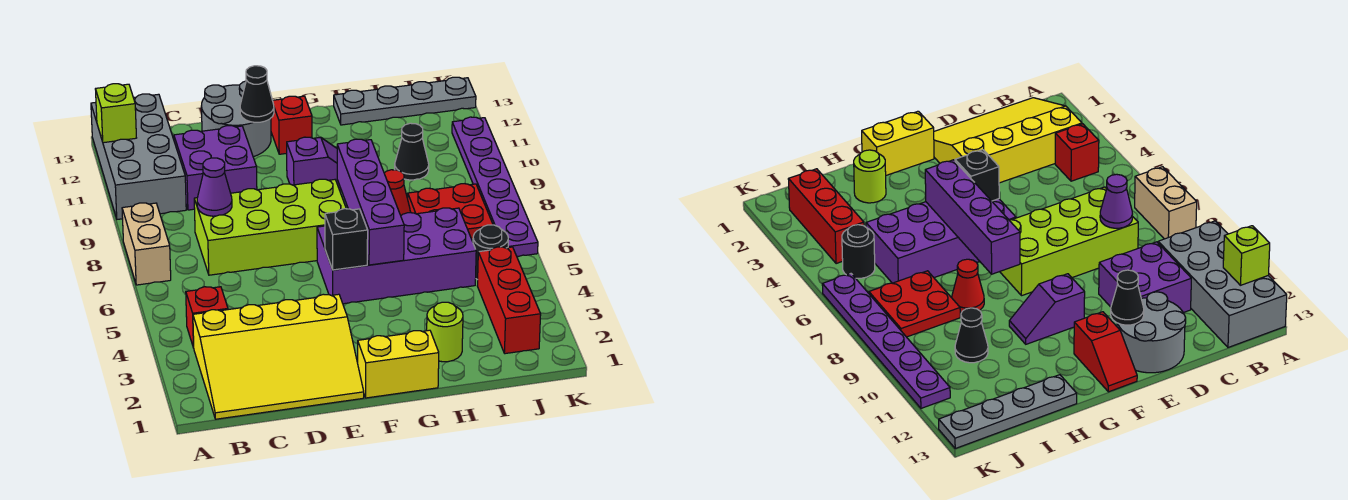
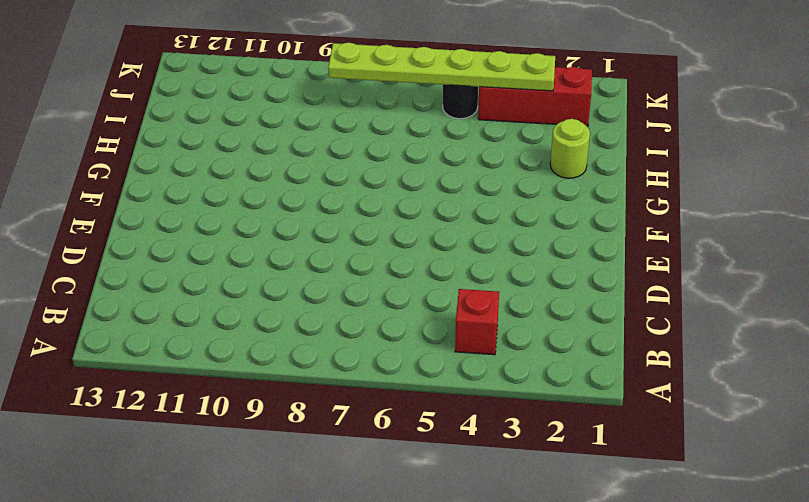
lime plate J3:J8 level 2 -> none
none -> tan brick A7:A8 level 1
none -> grey brick A10:B13 level 1
none -> yellow slope B1:E3 level 1 top 3

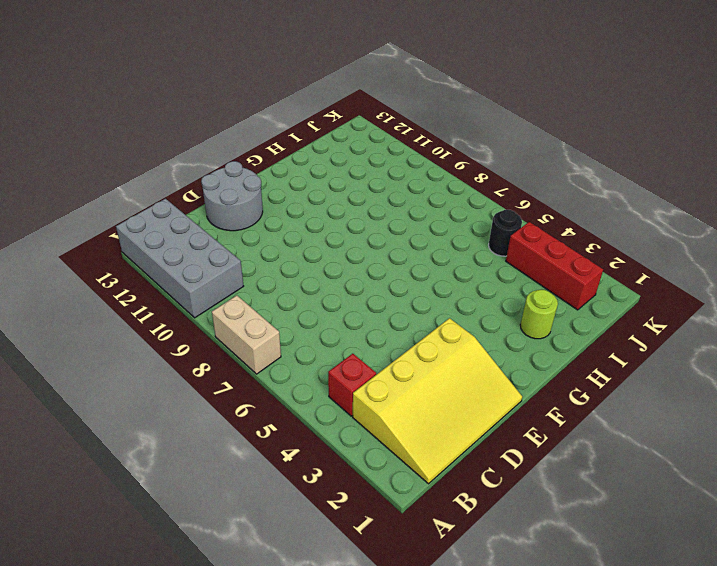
none -> lime brick C7:F8 level 1
none -> purple brick C10:D11 level 1
none -> yellow brick F1:G1 level 1

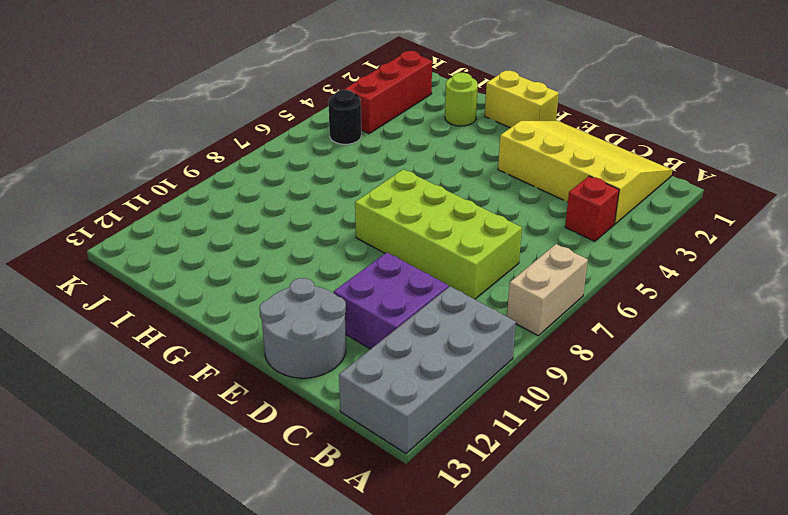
none -> purple brick F5:I6 level 1
none -> purple slope F10:G10 level 1 top F
none -> red slope F12:F13 level 1 top 12

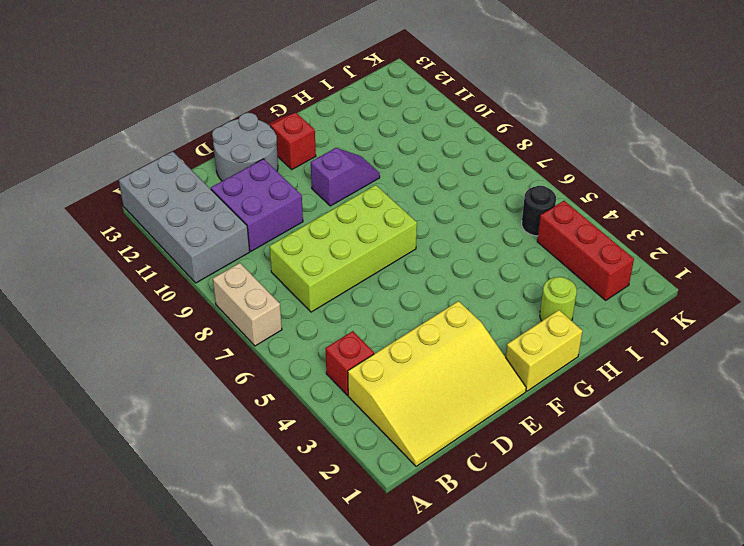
none -> purple brick F5:I6 level 1
none -> red cone H8 level 1
none -> grey plate H13:K13 level 1

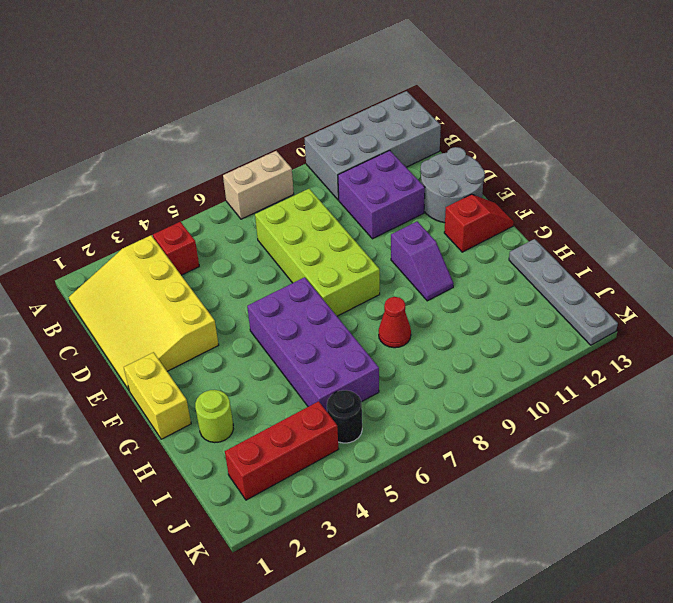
none -> red plate I7:J8 level 1
none -> black cone I10 level 1
none -> purple plate K6:K11 level 1

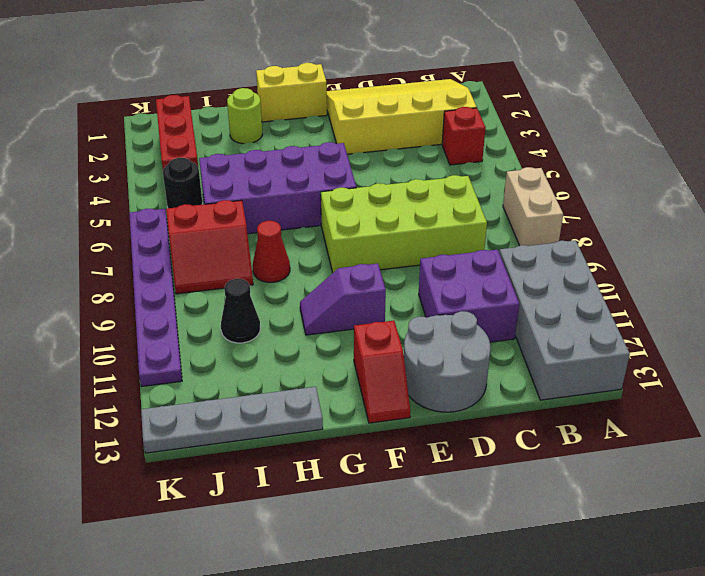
red slope I7:J8 level 1 top 7 -> red plate I7:J8 level 1
none -> lime brick A12 level 2
none -> purple cone C8 level 2
none -> black cone E12 level 2

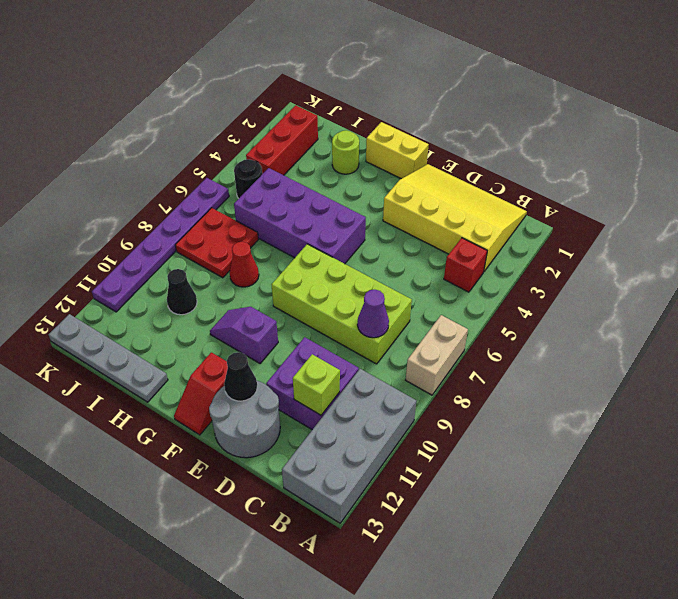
lime brick C11 level 2 -> lime brick A12 level 2
none -> black brick F5 level 2
none -> purple brick G5:G8 level 2

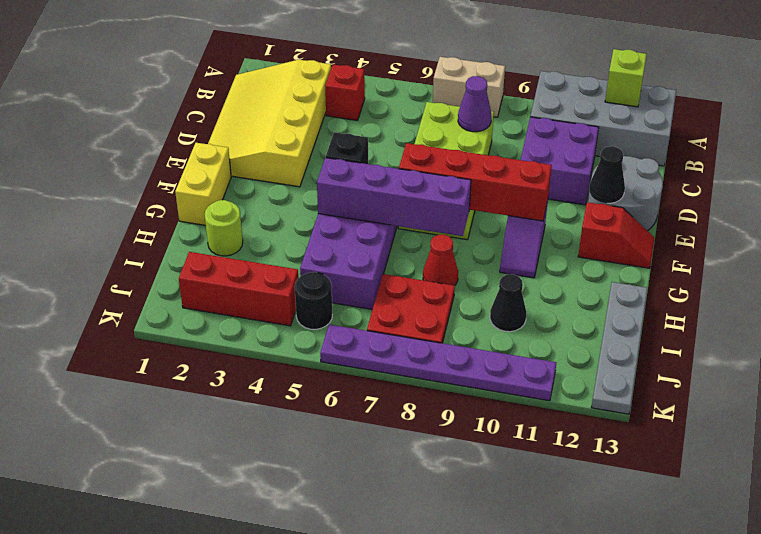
red brick F7:F10 level 2 -> none

